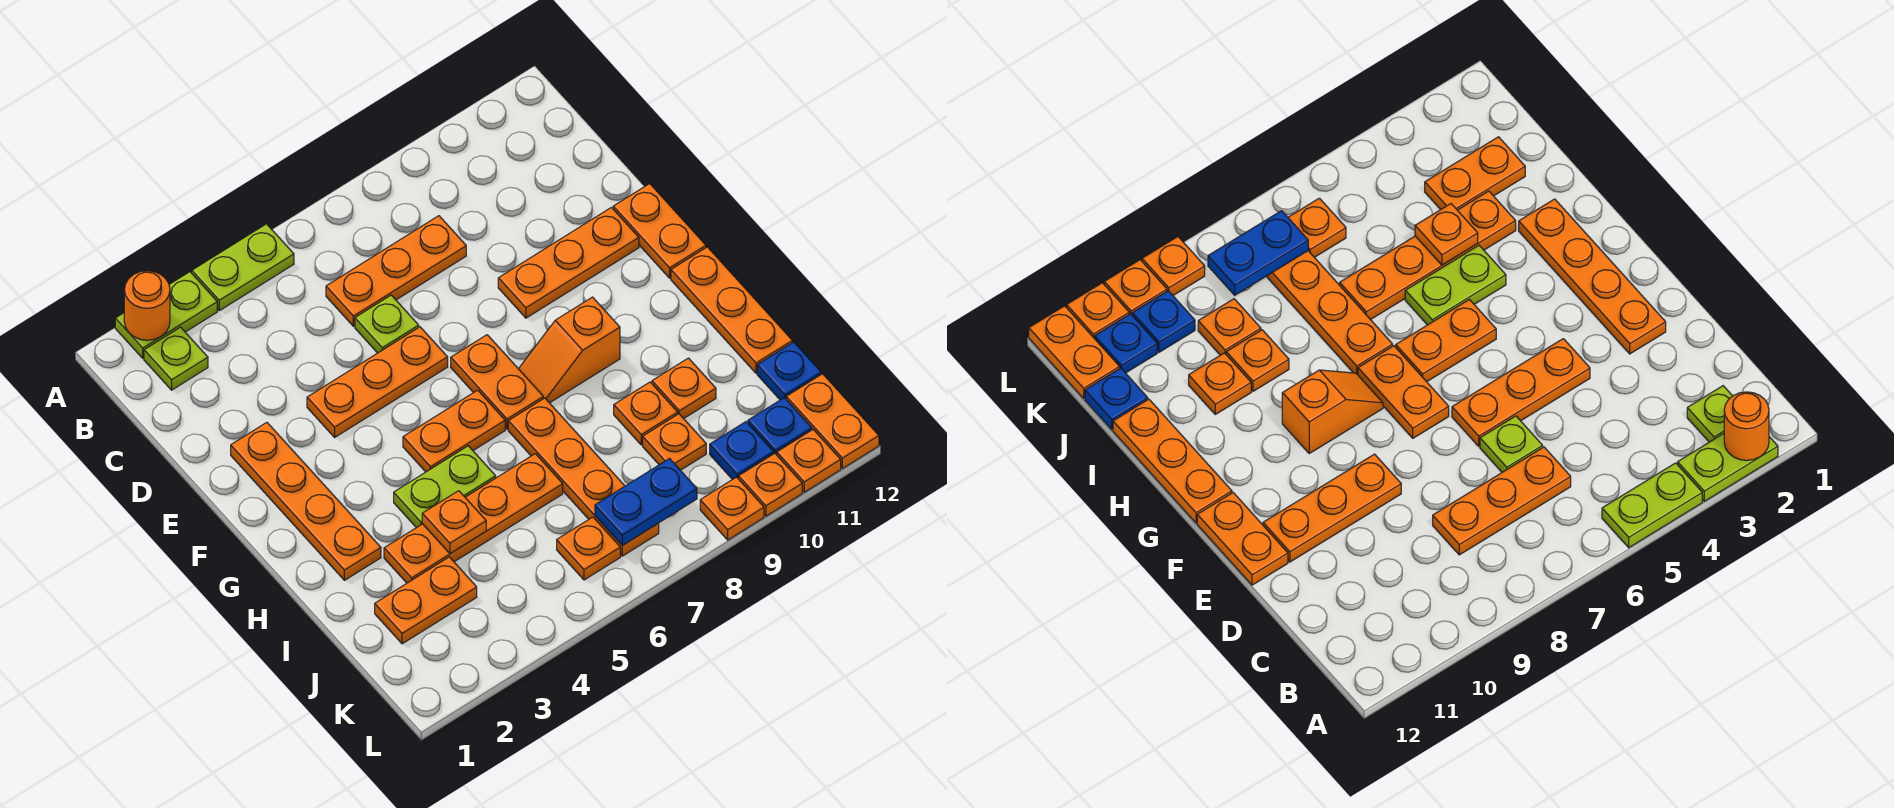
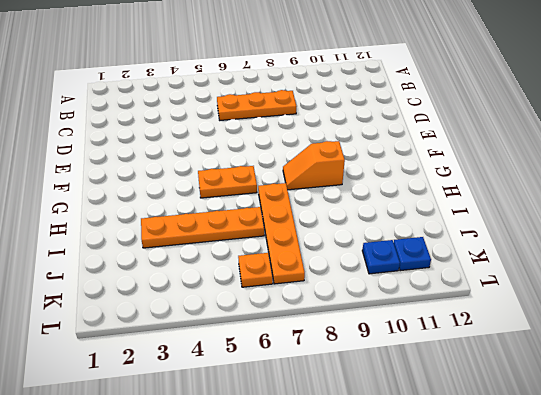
none -> lime plate A2:A3 level 1
none -> lime plate A4:A5 level 1
none -> lime plate B2 level 1
none -> lime plate D6 level 1

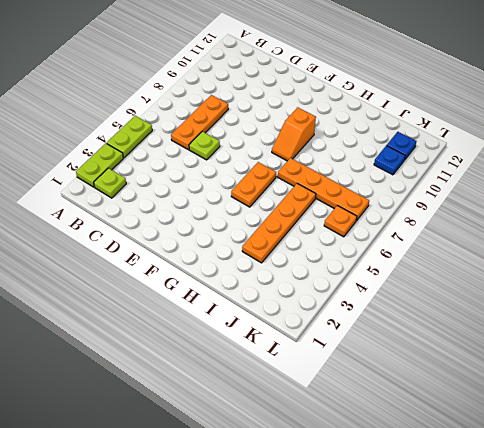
none -> orange plate E2:H2 level 1
none -> orange plate E4:E6 level 1
none -> orange plate E9:E11 level 1
none -> orange plate E12:F12 level 1

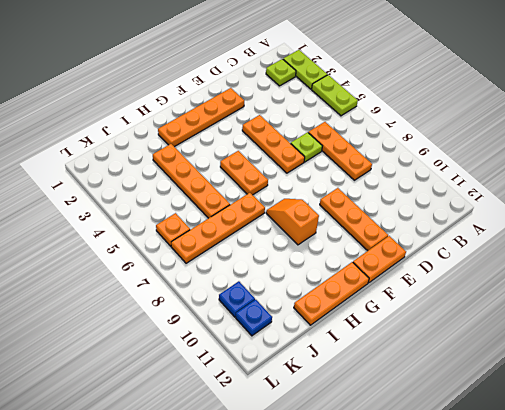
none -> orange plate F7:G7 level 1
none -> lime plate H4:H5 level 1
none -> orange plate I9 level 1
none -> orange plate I10 level 1

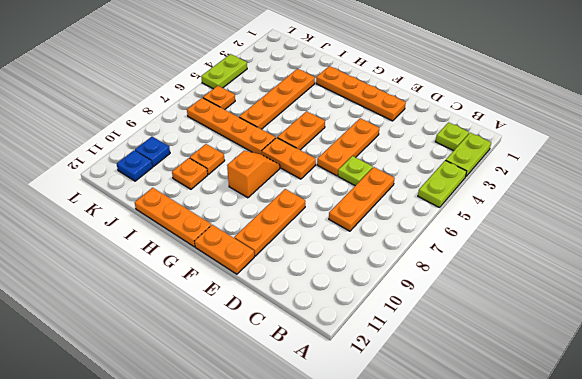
lime plate L4:L5 level 1 -> lime plate H4:H5 level 1
none -> orange plate J2:J3 level 1
none -> orange plate J9 level 1
none -> blue plate J12 level 1
none -> orange plate K12:L12 level 1

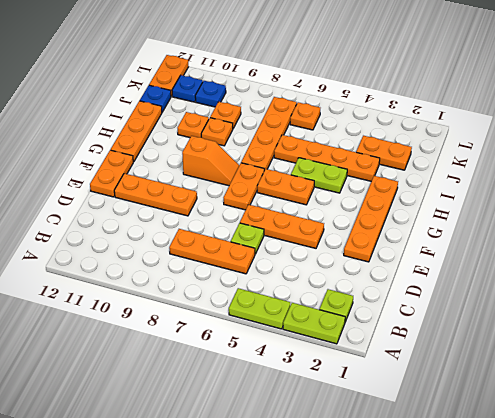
none -> orange plate L9 level 1
none -> orange plate L10 level 1
none -> orange plate L11 level 1
none -> orange round brick A2 level 2

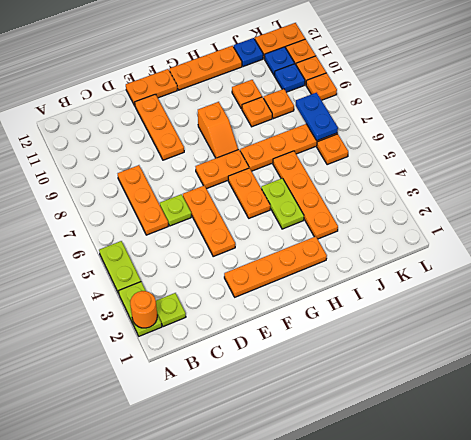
none -> orange plate J2:J3 level 1
none -> orange plate I4 level 2

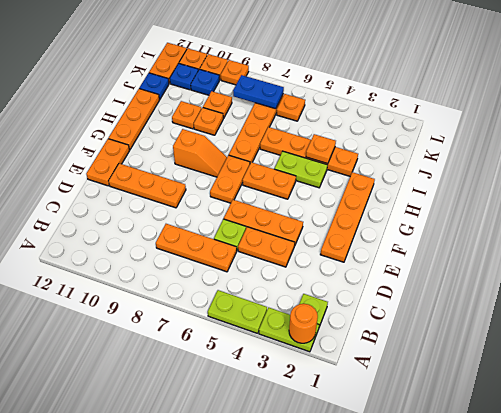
orange plate D4:D5 level 1 -> orange plate J2:J3 level 1

